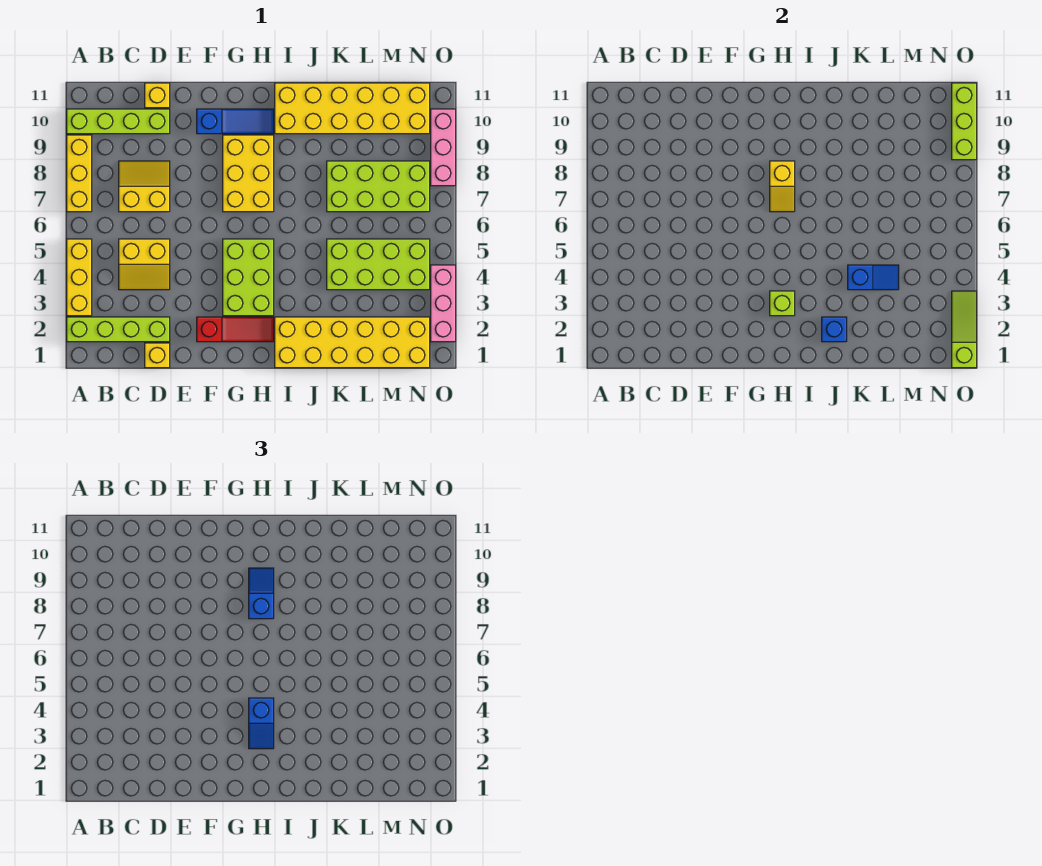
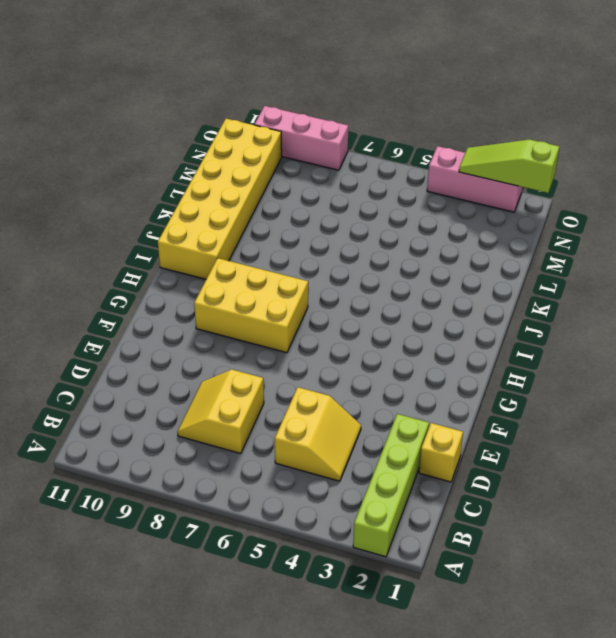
none -> yellow brick A3:A5 level 1
none -> yellow brick A7:A9 level 1
none -> lime brick A10:D10 level 1

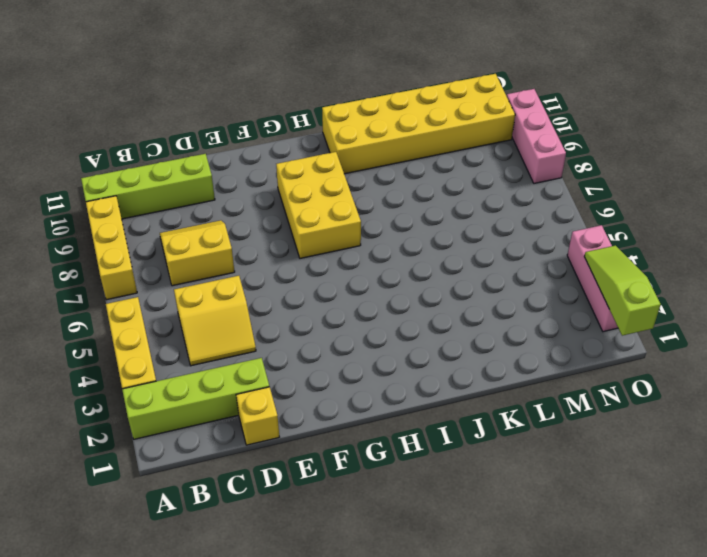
none -> yellow brick D11 level 1
none -> red slope F2:H2 level 1 top F
none -> blue slope F10:H10 level 1 top F

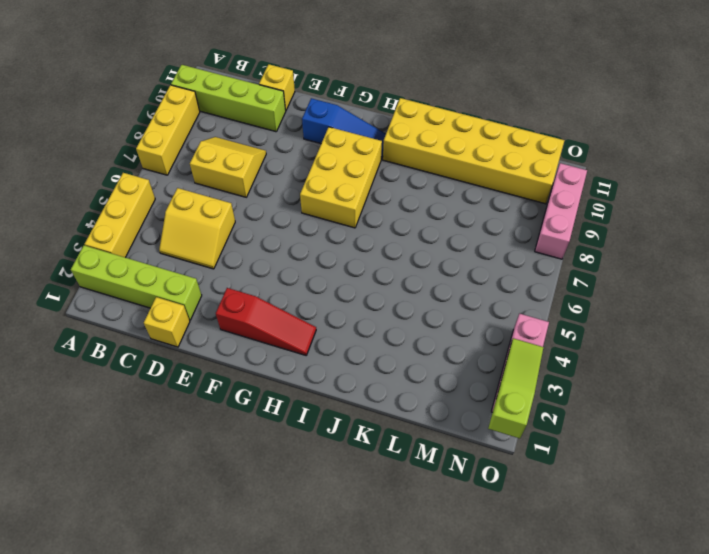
none -> lime brick G3:H5 level 1
none -> yellow brick I1:N2 level 1
none -> lime brick K4:N5 level 1

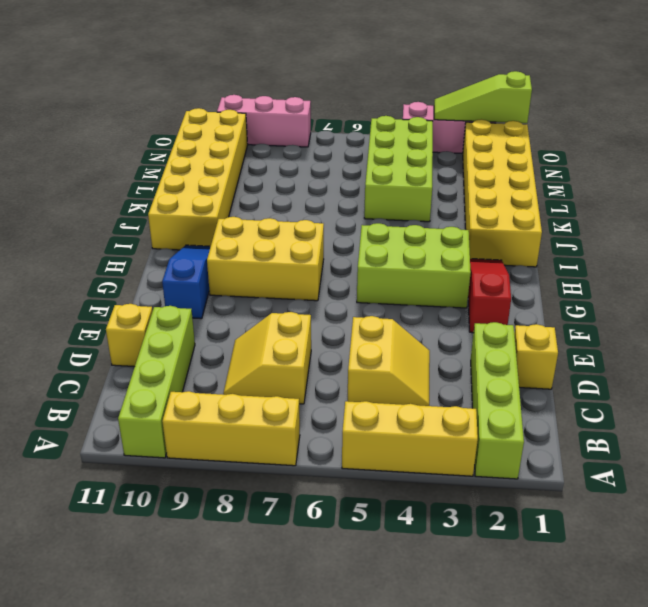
none -> lime brick K7:N8 level 1
none -> lime brick H3 level 2
none -> yellow slope H7:H8 level 2 top 8

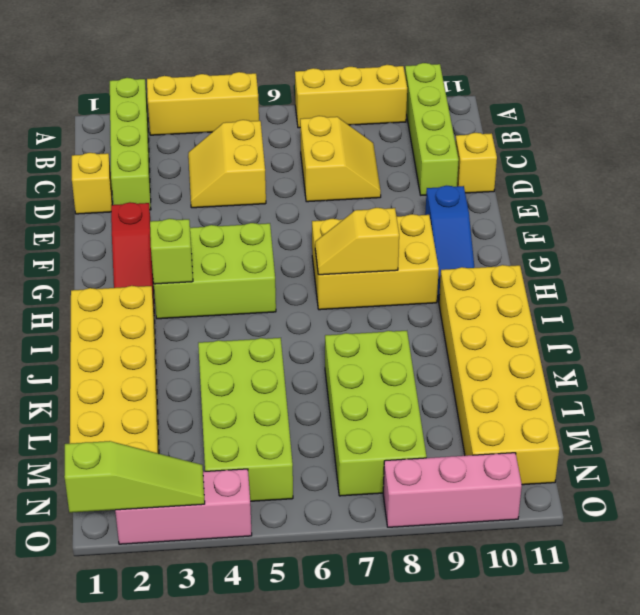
none -> blue brick J2 level 2
none -> blue slope K4:L4 level 2 top K
none -> lime brick O9:O11 level 2

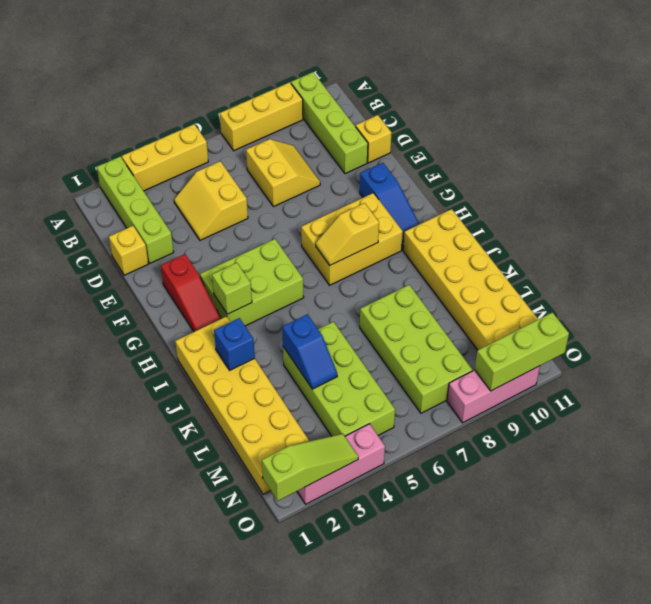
none -> blue slope H3:H4 level 3 top 4
none -> blue slope H8:H9 level 3 top 8

